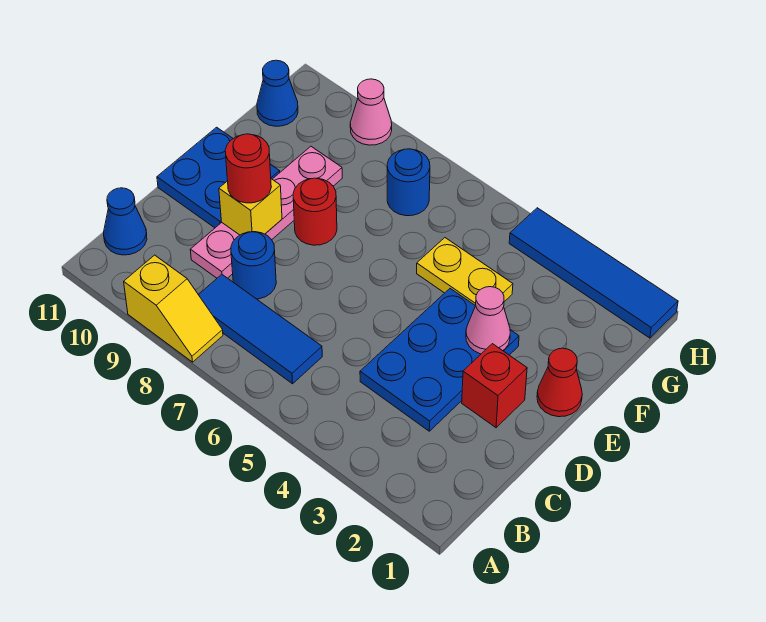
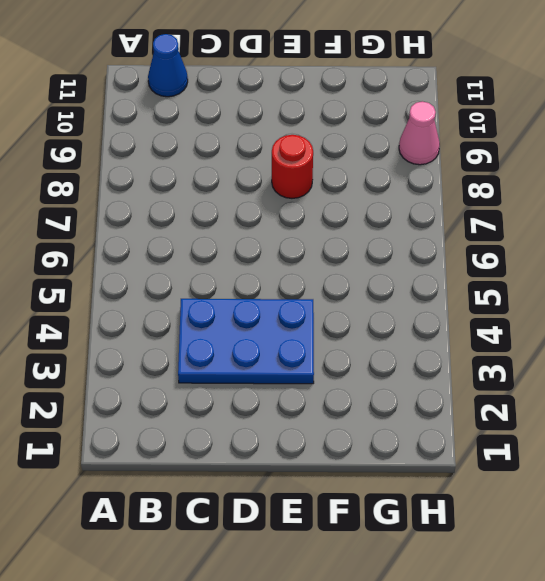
none -> yellow slope A8:A9 level 1 top 9
none -> blue tile B6:B8 level 1
none -> blue round brick C8 level 1

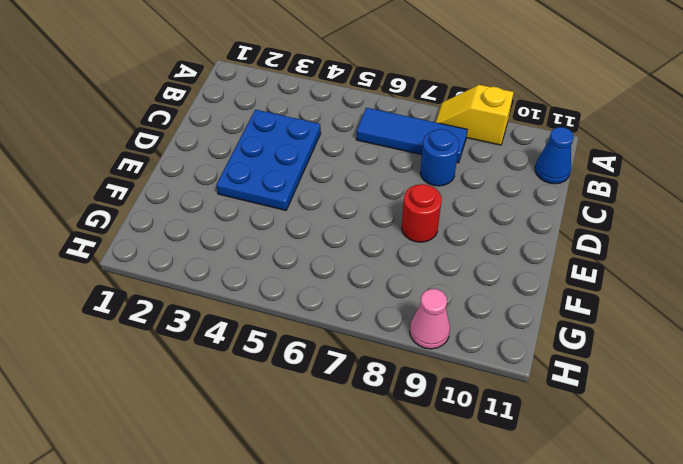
none -> pink plate C9:F9 level 1
none -> red brick D2 level 1
none -> blue plate D10:E11 level 1

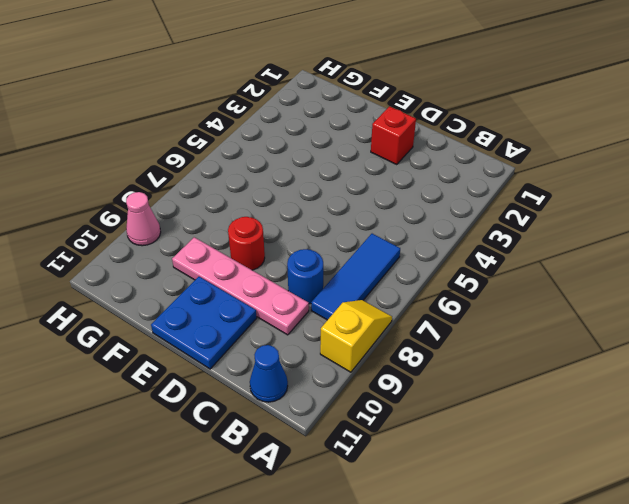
none -> blue plate C3:E4 level 1
none -> red cone E1 level 1
none -> yellow plate F4:F5 level 1

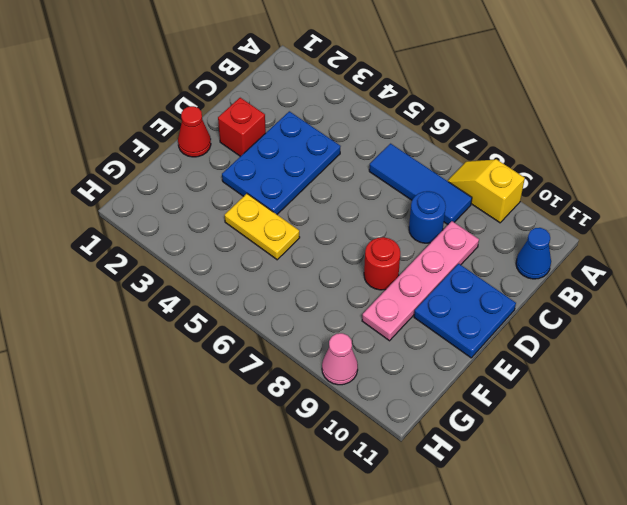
none -> blue round brick G7 level 1
none -> blue cone G11 level 1
none -> blue tile H1:H4 level 1

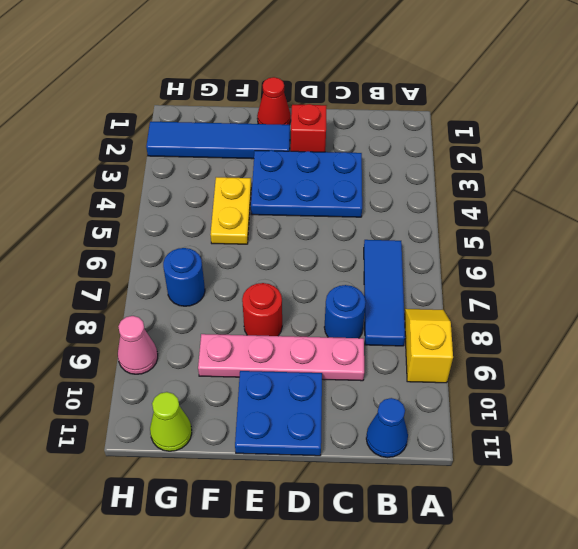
blue tile E2:H2 level 1 -> blue tile H1:H4 level 1
lime cone G11 level 1 -> blue cone G11 level 1
none -> yellow brick D9 level 2
none -> pink cone E3 level 2
none -> red round brick D9 level 3

